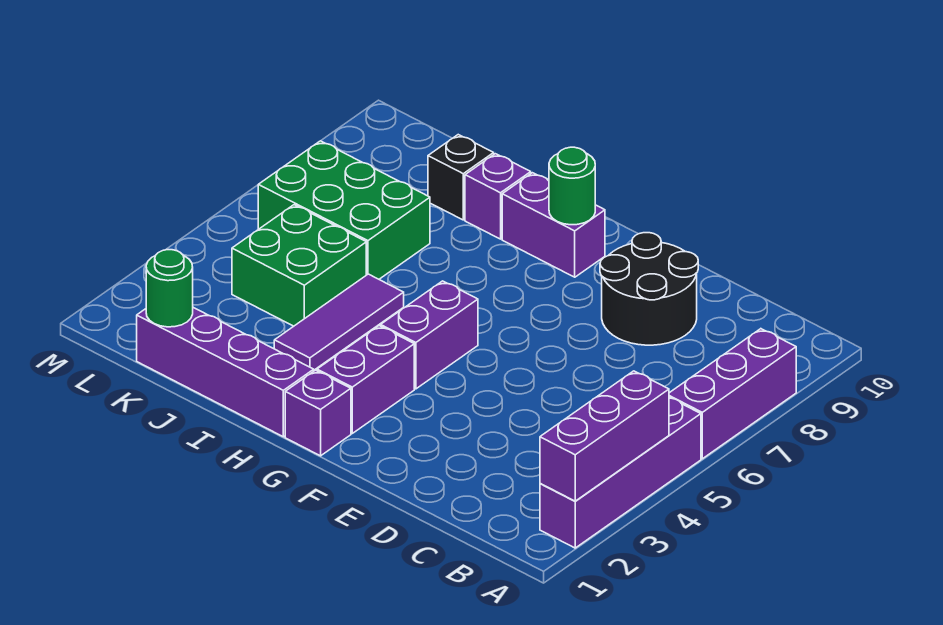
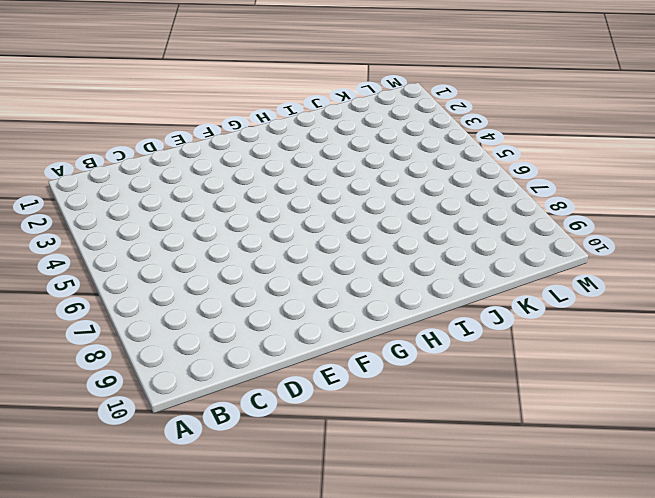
none -> purple brick A2:A5 level 1
none -> purple brick A6:A8 level 1
none -> black round brick D8:E9 level 1

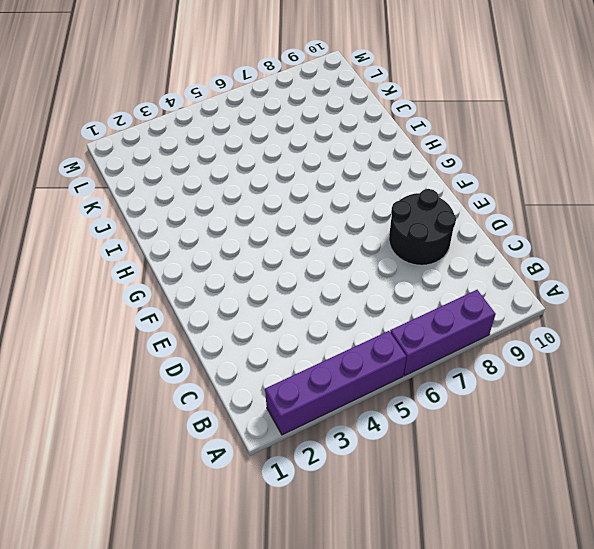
none -> purple brick G1 level 1
none -> purple brick G2:G3 level 1
none -> purple brick G4:G5 level 1

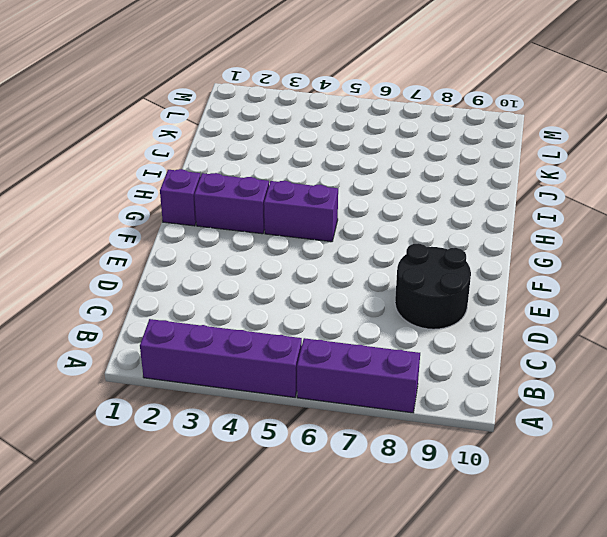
none -> purple brick G9:H9 level 1
none -> purple brick H1:K1 level 1
none -> purple tile I3:I5 level 1

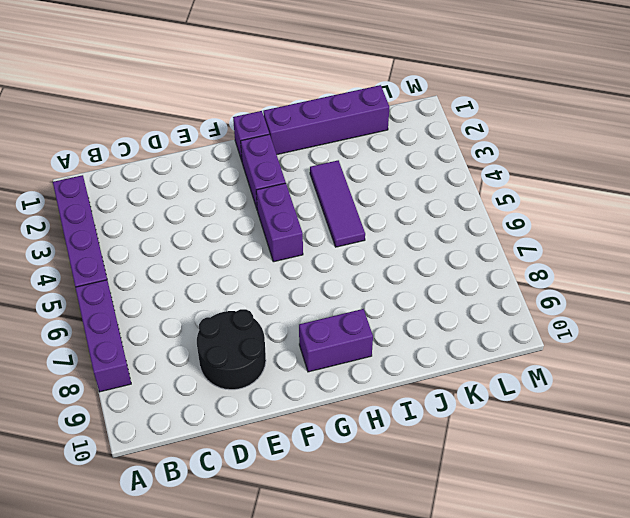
none -> purple brick I9 level 1
none -> green brick J4:K5 level 1
none -> green brick J6:L7 level 1

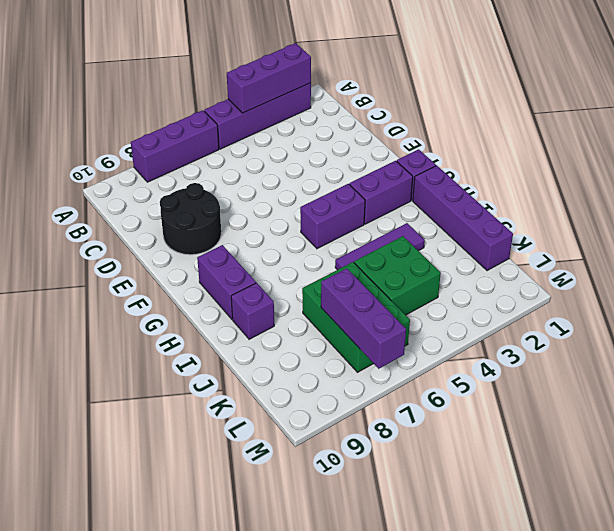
purple brick K7:M7 level 2 -> none
none -> black brick J9 level 1
none -> green round brick G9 level 2
none -> green round brick K1 level 2

